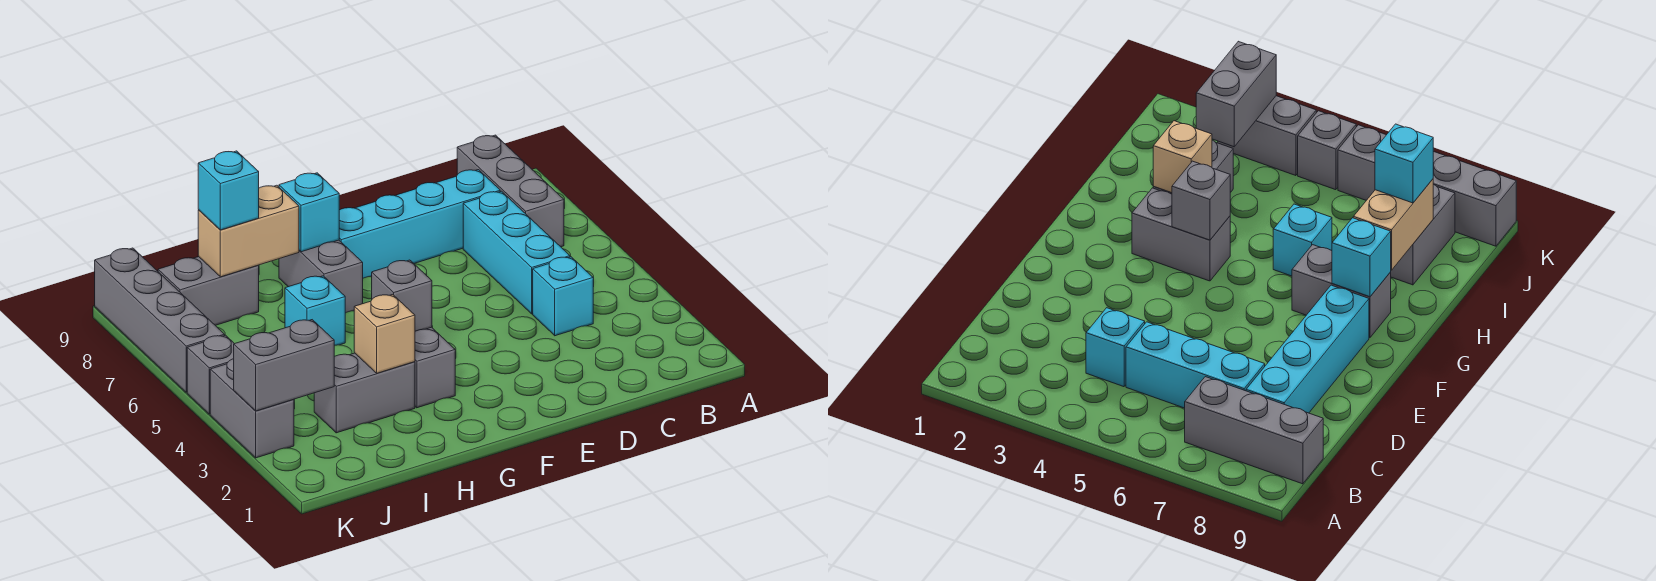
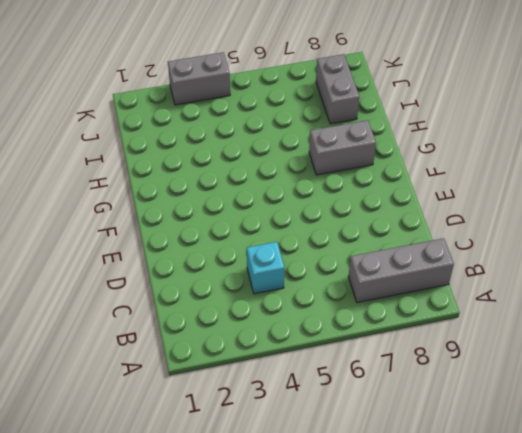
none -> cyan brick C5:C7 level 1
none -> cyan brick C8:F8 level 1
none -> grey brick G3:G4 level 1

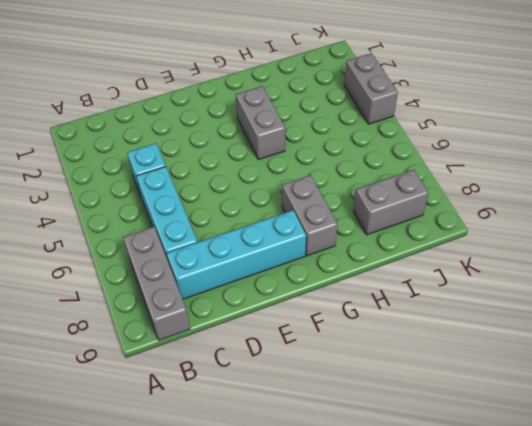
none -> grey brick H3:I3 level 1
none -> cyan brick H6 level 1
none -> grey brick K5 level 1

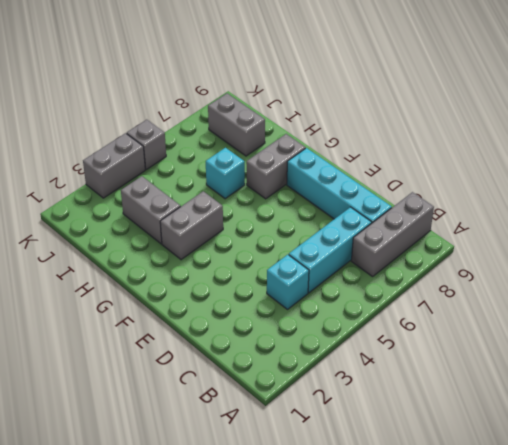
none -> grey brick K6:K9 level 1
none -> grey brick G4 level 2
none -> cyan brick G8 level 2

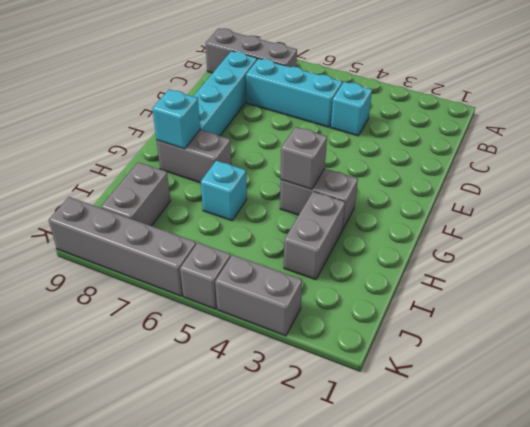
none -> tan brick H3 level 2
none -> tan brick H8:I8 level 2
none -> grey brick J3:K3 level 2

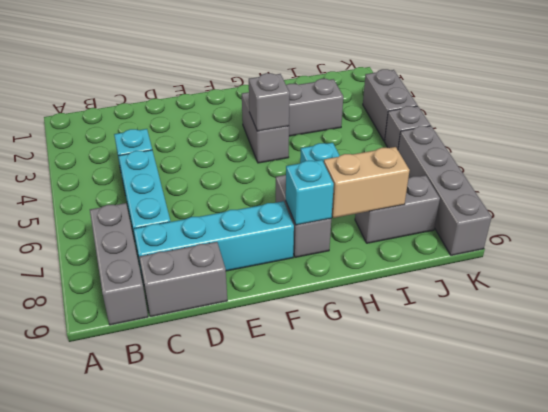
grey brick C9:D9 level 1 -> grey brick J3:K3 level 2
none -> tan brick H3 level 2
none -> cyan brick I8 level 3

